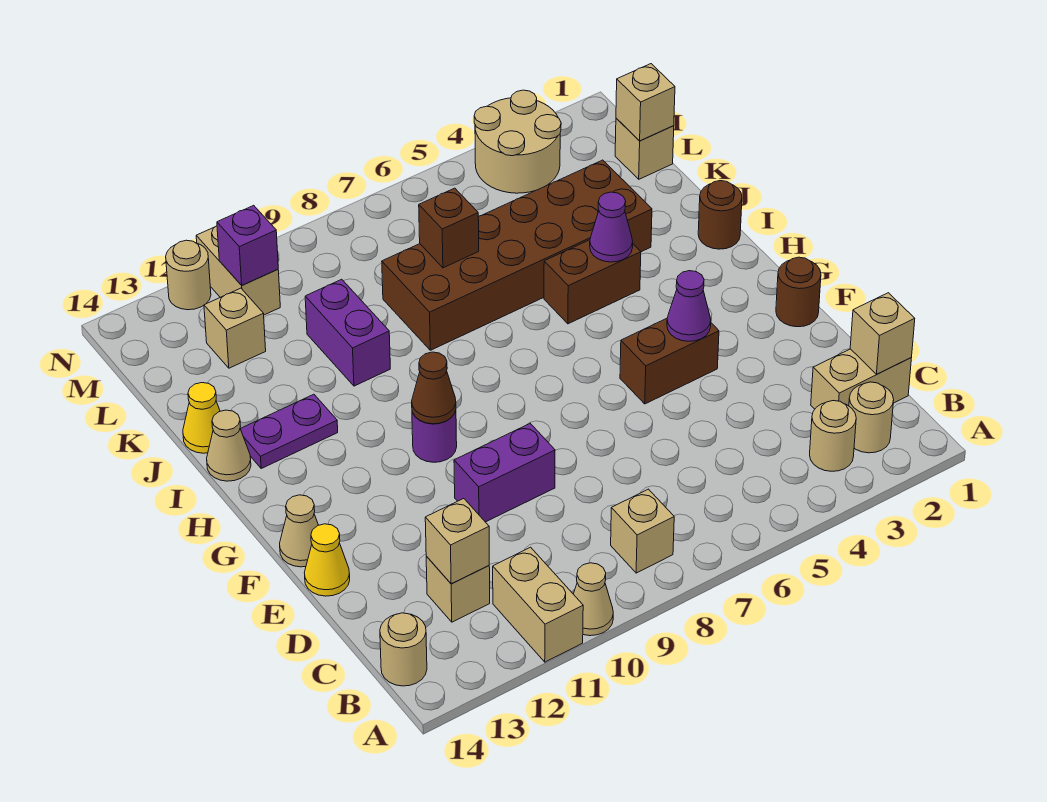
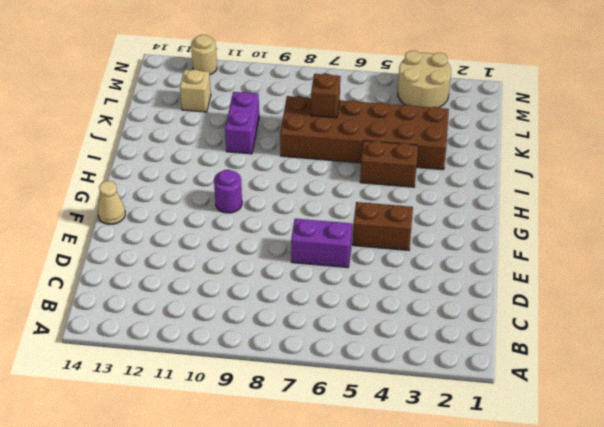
purple brick E6:E7 level 1 -> purple brick E9:E10 level 1
none -> tan cone A10 level 1
none -> tan brick A11:B11 level 1
none -> tan round brick B2 level 1
none -> tan round brick B3 level 1

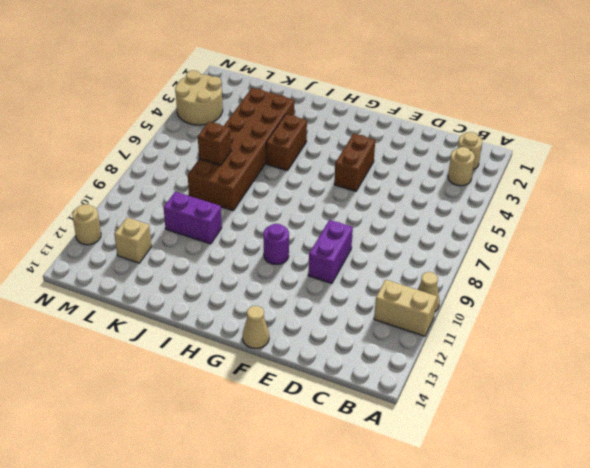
none -> tan brick B8 level 1
none -> tan round brick B14 level 1
none -> tan brick C1:C2 level 1
none -> tan brick C12 level 1

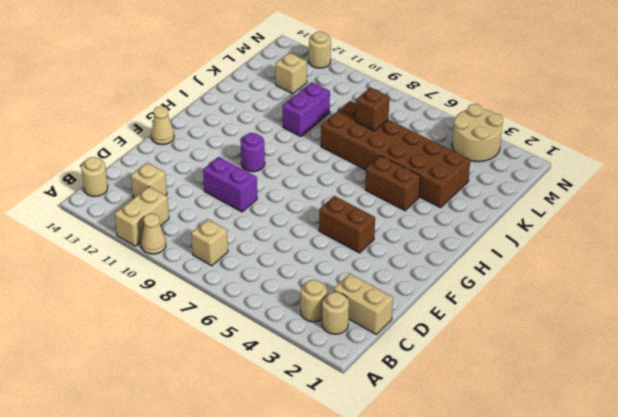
none -> yellow cone E14 level 1
none -> brown round brick F1 level 1
none -> brown round brick I1 level 1
none -> purple plate I12:I13 level 1

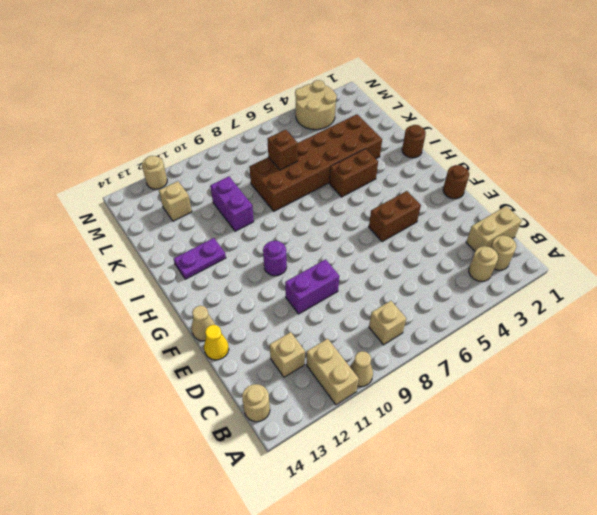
none -> tan cone I14 level 1
none -> yellow cone J14 level 1
none -> tan brick L1 level 1
none -> tan brick M11:N11 level 1

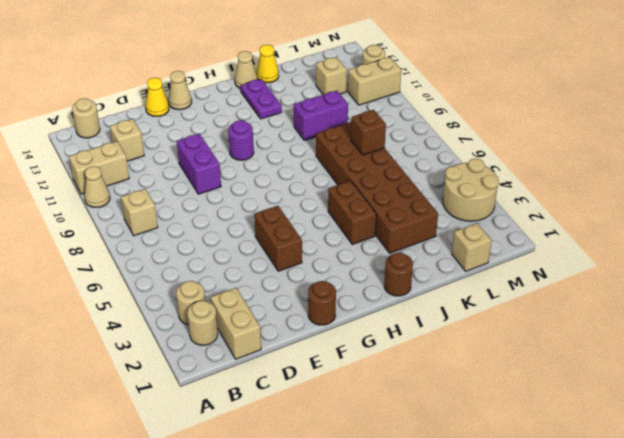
none -> tan brick C1 level 2
none -> tan brick C12 level 2
none -> purple cone F4 level 2
none -> brown cone G10 level 2

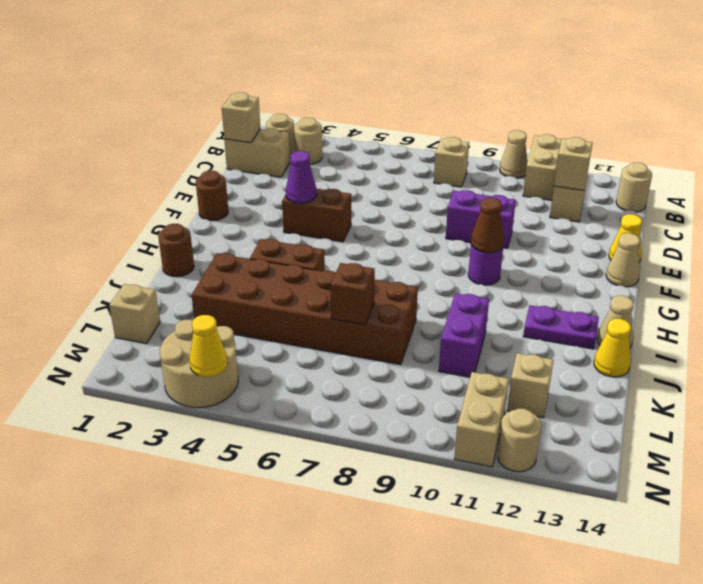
yellow cone N4 level 2 -> none
none -> purple cone I4 level 2
none -> tan brick L1 level 2
none -> purple brick M11 level 2

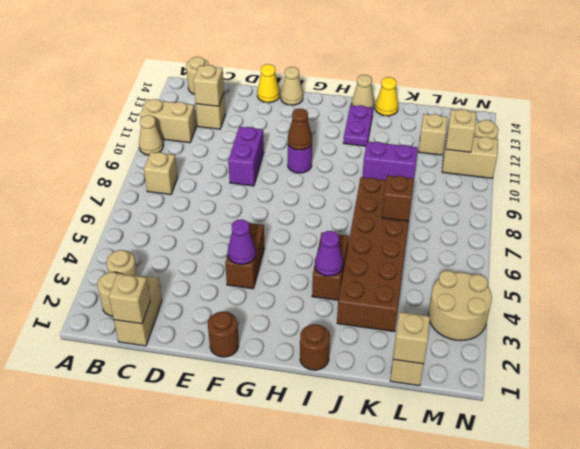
tan brick M11 level 2 -> purple brick M11 level 2

